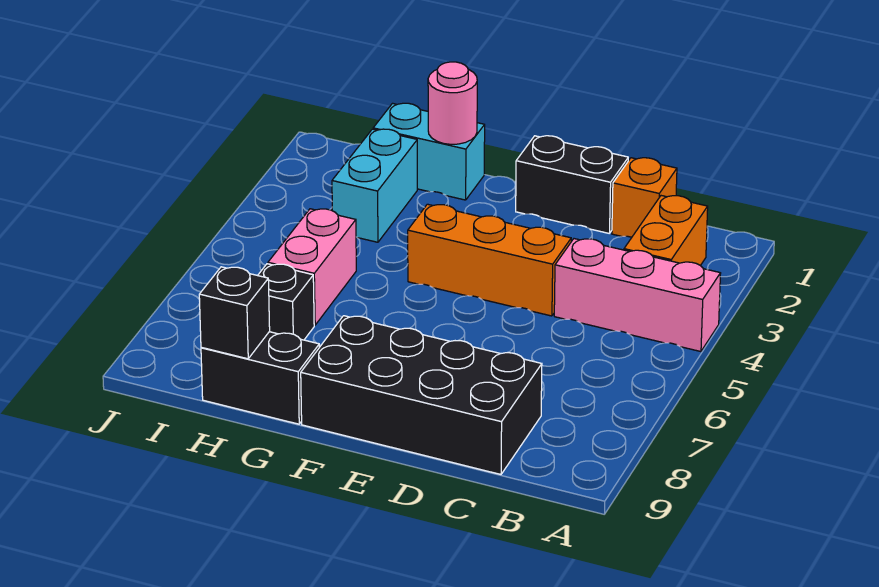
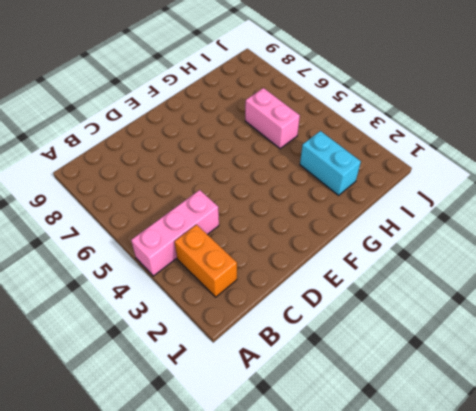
none -> orange brick C1 level 1
none -> black brick C8:F9 level 1
none -> black brick D1:E1 level 1

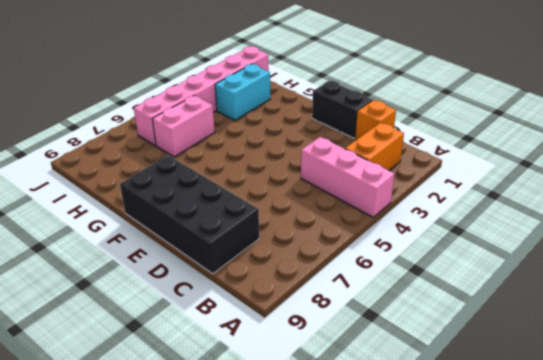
pink brick I1:I6 level 1 -> none
none -> orange brick D4:F4 level 1
none -> cyan brick G1:H1 level 1
none -> black brick G9:H9 level 1

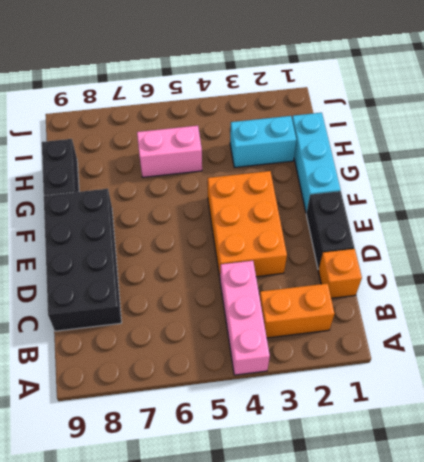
orange brick D3:F4 level 1 -> orange brick D4:F4 level 1
cyan brick F1:H1 level 1 -> cyan brick G1:H1 level 1
none -> black brick H7 level 1
none -> pink round brick G1 level 2
none -> black brick H9 level 2

